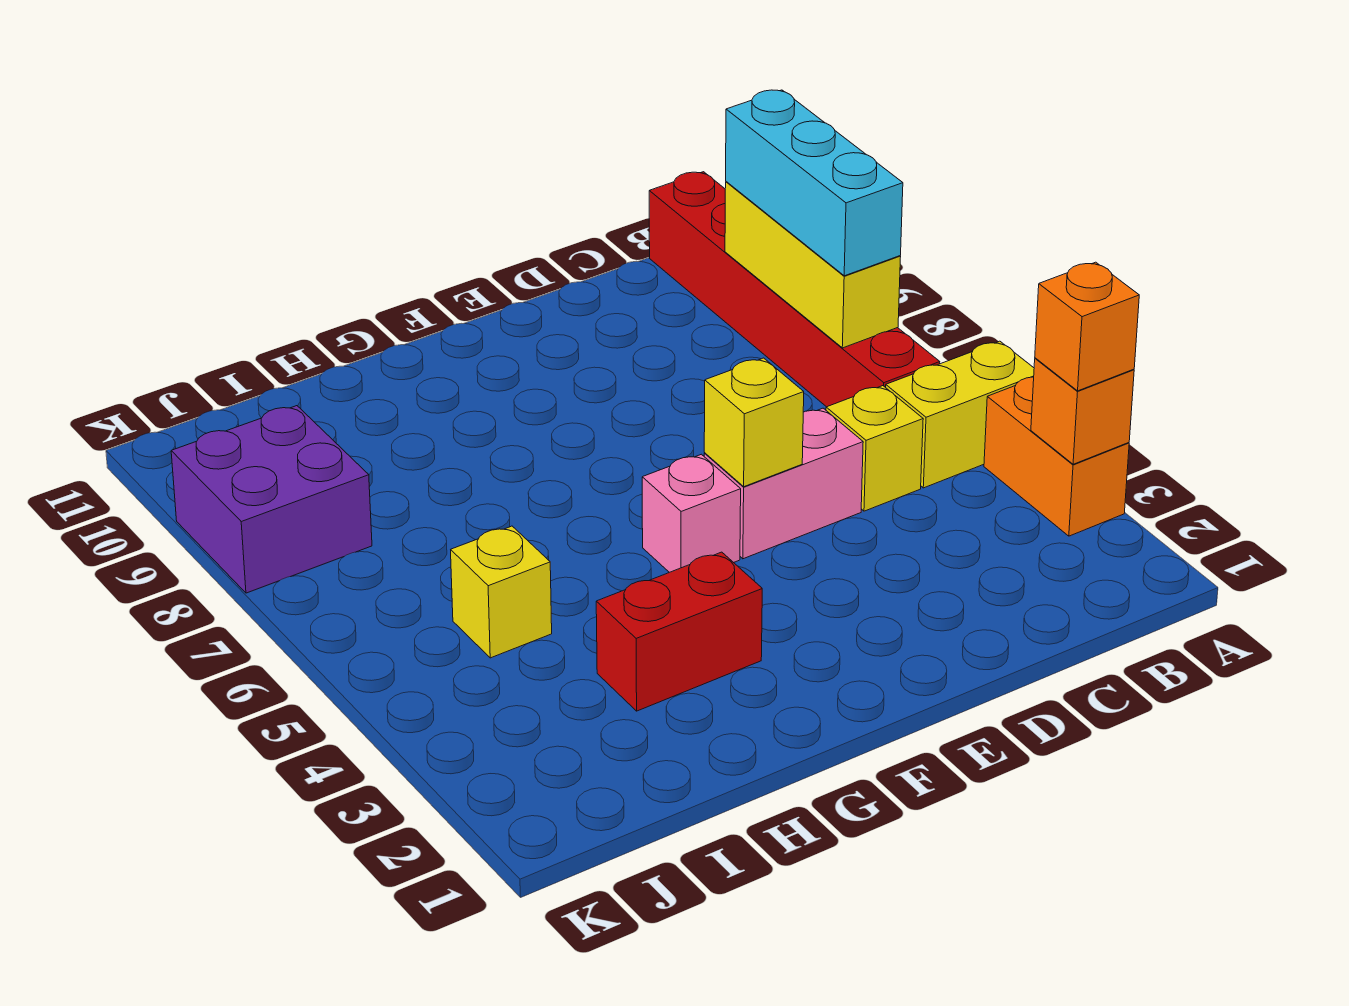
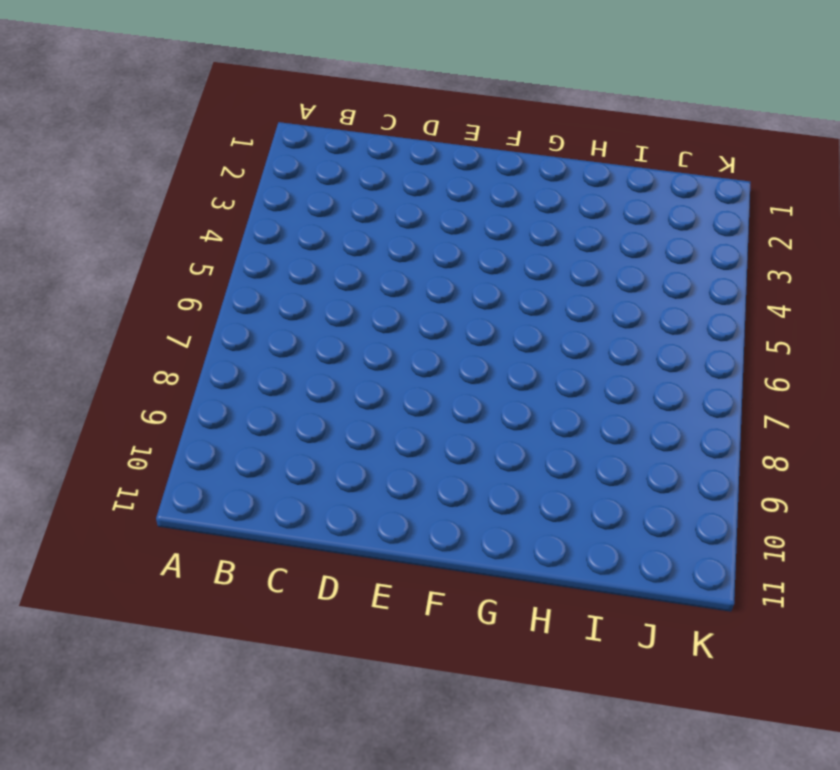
none -> orange brick A3:A4 level 1
none -> yellow brick A5:B5 level 1
none -> red brick B6:B11 level 1

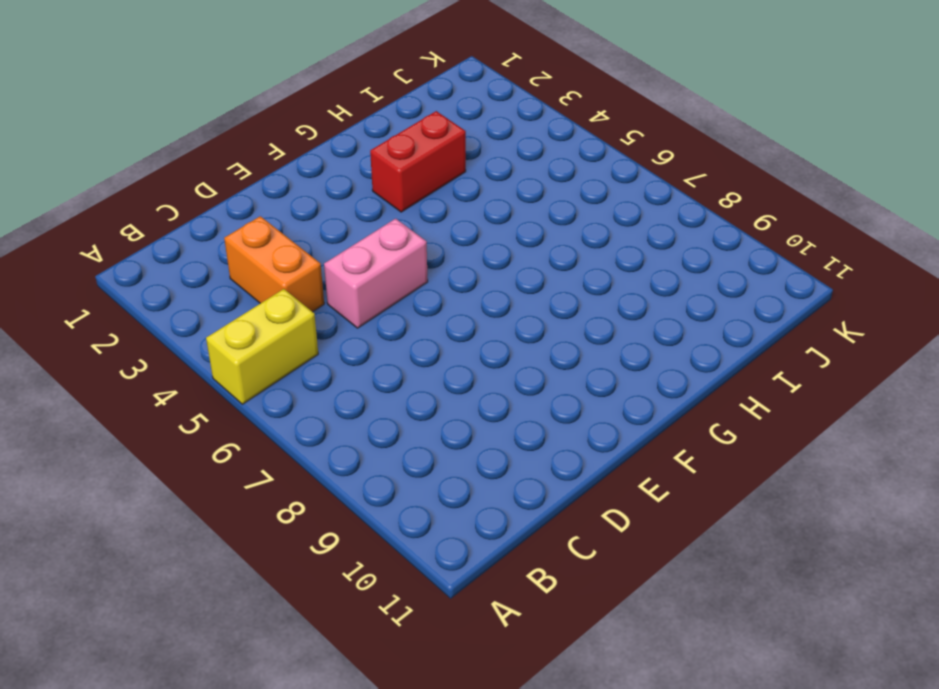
orange brick C3:C4 level 1 -> orange brick A3:A4 level 1
none -> red brick B6:B11 level 1
none -> yellow brick C5 level 1
none -> pink brick F5 level 1

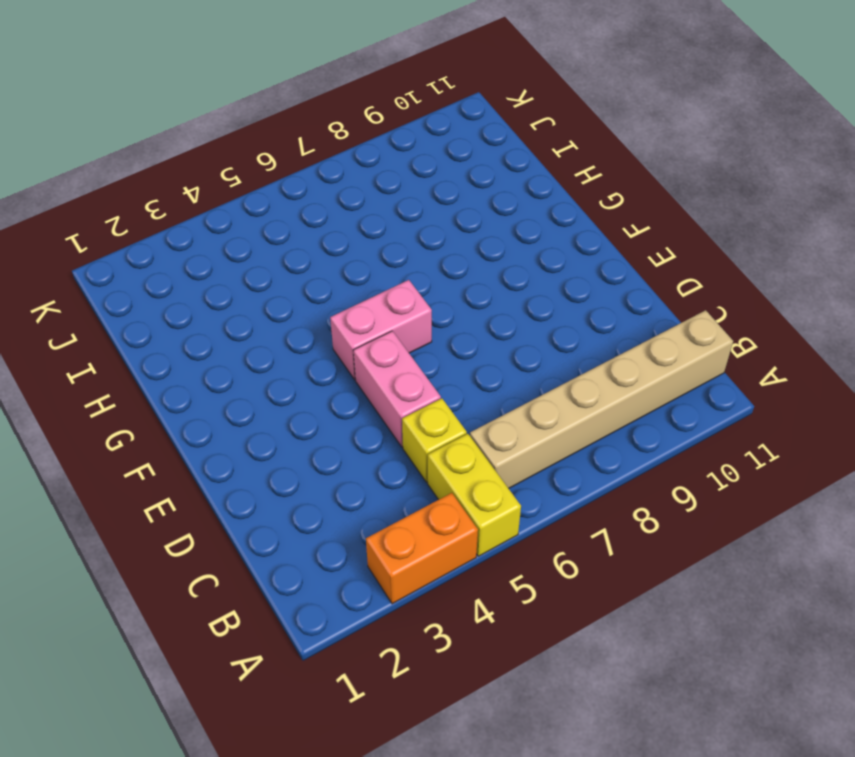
tan brick B6:B11 level 1 -> red brick B6:B11 level 1
pink brick F5:F6 level 1 -> pink brick F5 level 1
none -> red brick G3:H3 level 1
none -> yellow brick I5 level 1
none -> purple brick J8:K9 level 1

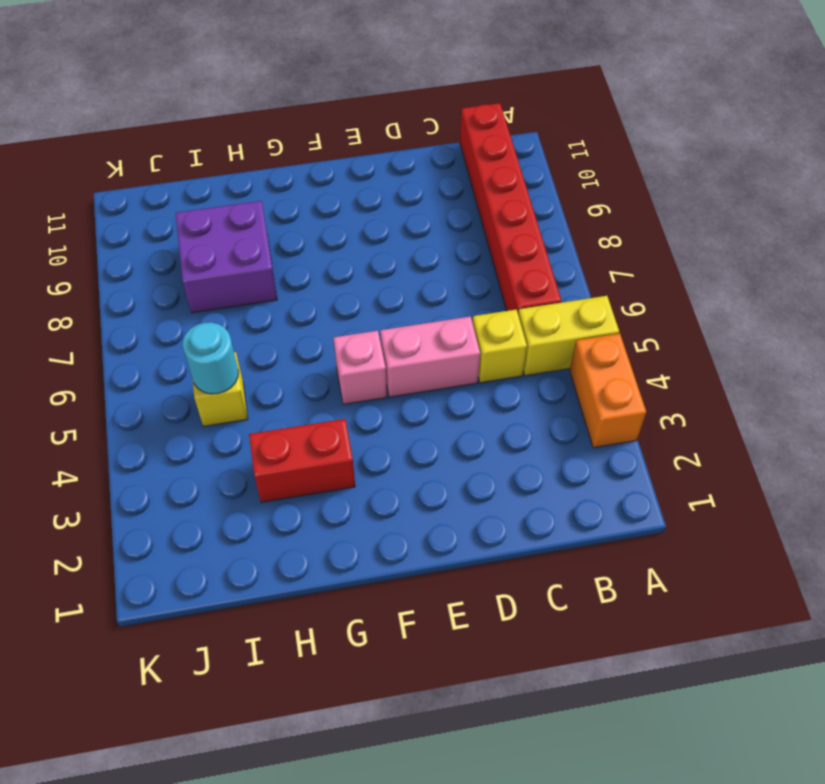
purple brick H8:I9 level 1 -> purple brick J8:K9 level 1
cyan round brick I5 level 2 -> none
none -> orange brick A3 level 2
none -> yellow brick B7:B9 level 2
none -> yellow brick E5 level 2

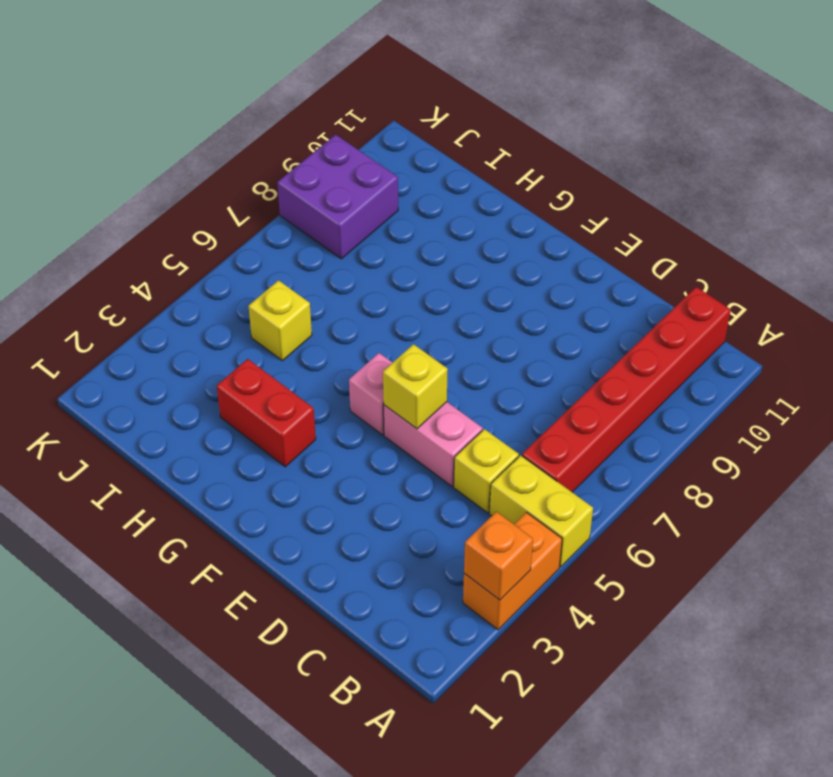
none -> yellow brick B7:B9 level 2
none -> orange brick A3 level 3
none -> cyan brick B7:B9 level 3

